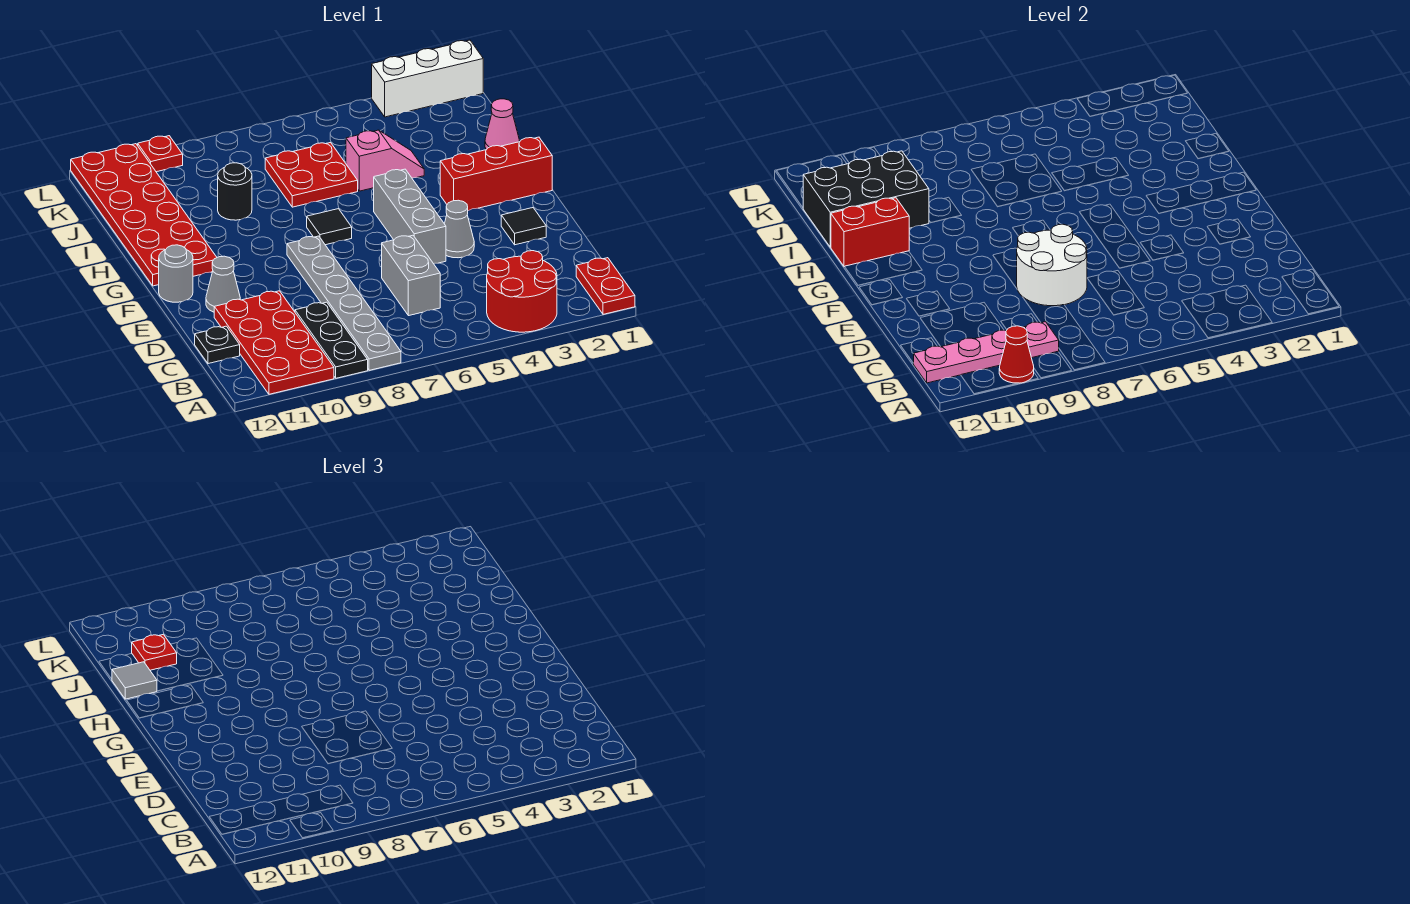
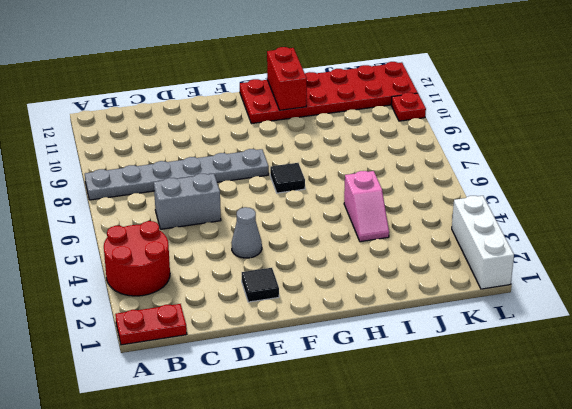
none -> black plate A9:C9 level 1
none -> red plate A10:D11 level 1
none -> black plate C12 level 1

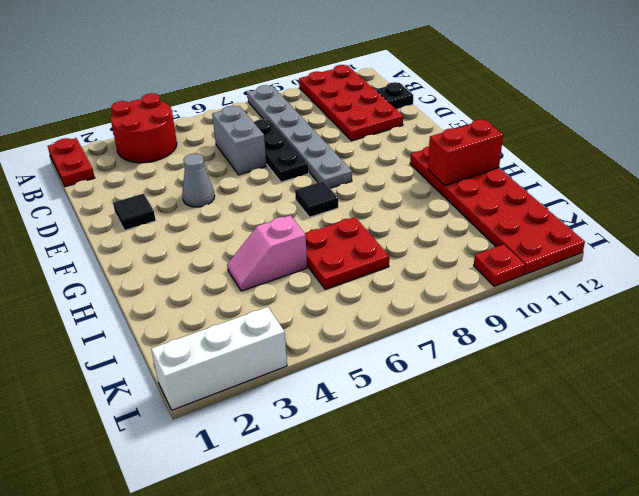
black plate C7:E7 level 1 -> black plate A9:C9 level 1
none -> grey brick E5:G5 level 1
none -> grey cone E11 level 1
none -> grey round brick F12 level 1

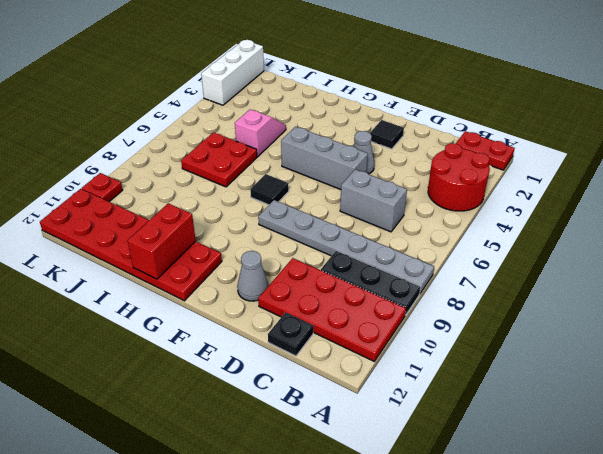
none -> grey round brick F12 level 1
none -> red brick G1:G3 level 1
none -> pink cone I1 level 1

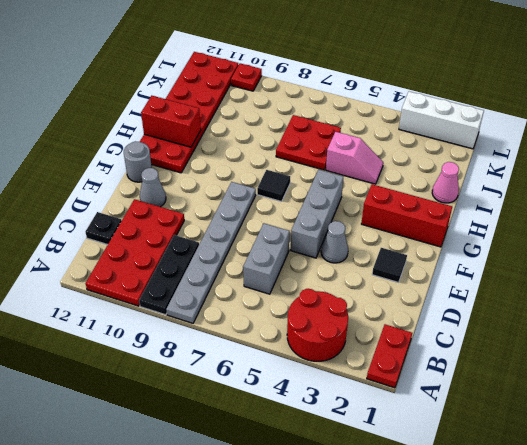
none -> black round brick I9 level 1
none -> red cone A10 level 2
none -> pink plate B9:B12 level 2

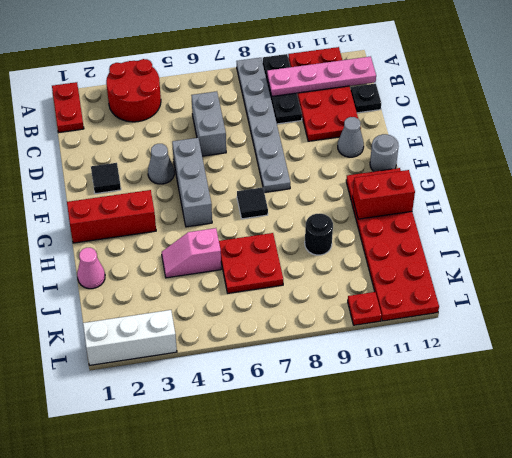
none -> red cone A10 level 2
none -> white round brick D7:E8 level 2
none -> black brick I10:J12 level 2

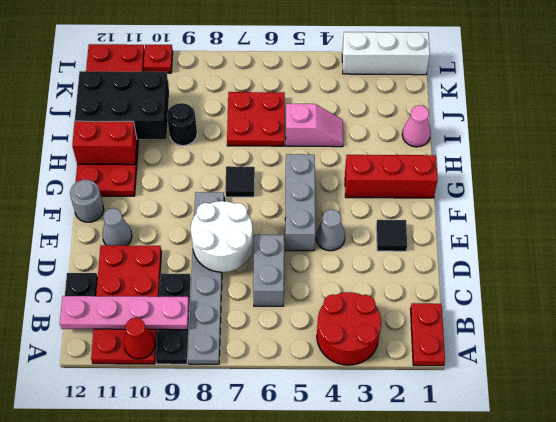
none -> grey tile I12 level 3
none -> red plate J11 level 3

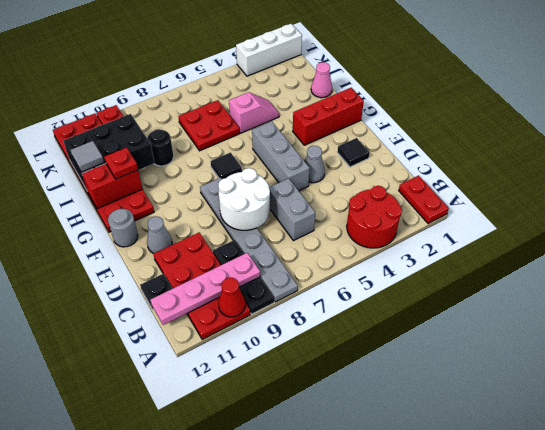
red plate H11 level 3 -> red plate J11 level 3

